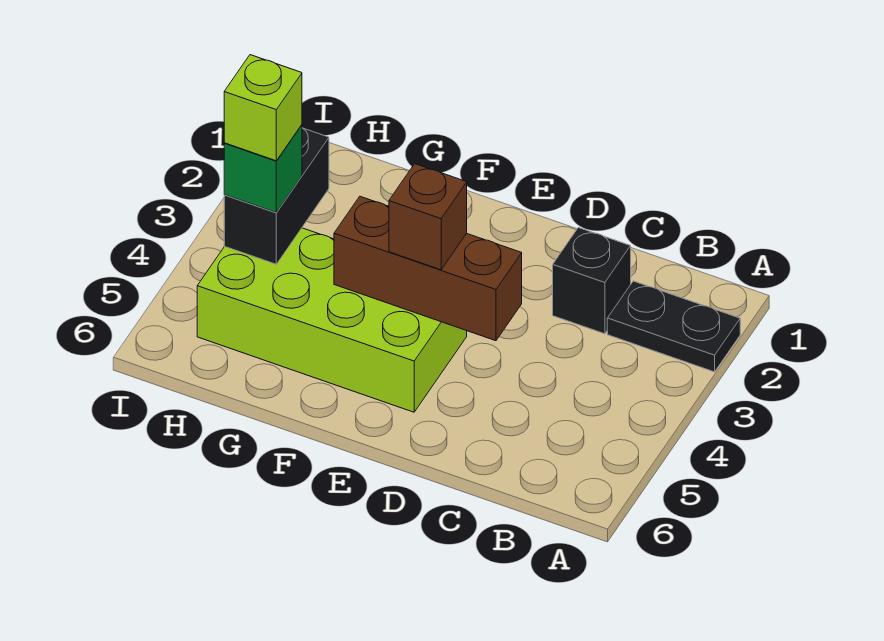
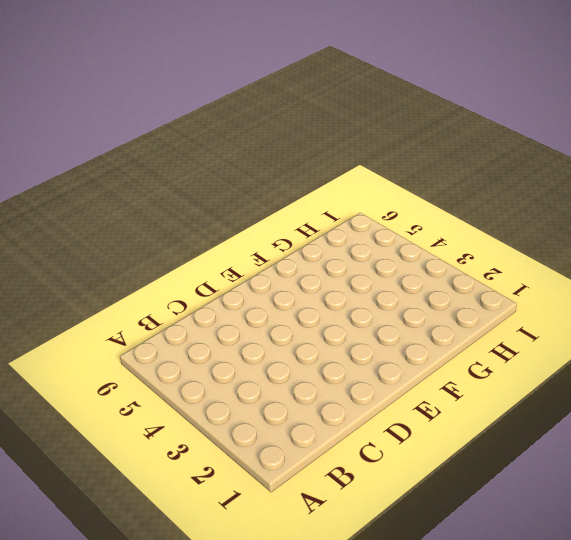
none -> black plate A2:B2 level 1
none -> black brick C2 level 1

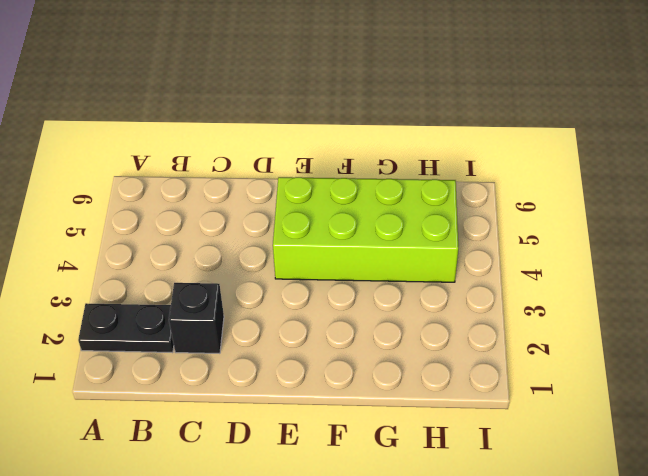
none -> brown brick D4:F4 level 2
none -> black brick H3:H4 level 2

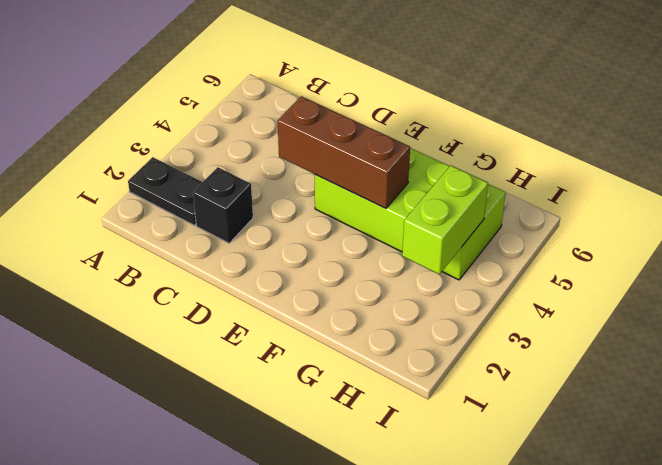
lime brick H3:H4 level 2 -> black brick H3:H4 level 2
none -> brown brick E4 level 3
none -> green brick H4 level 3

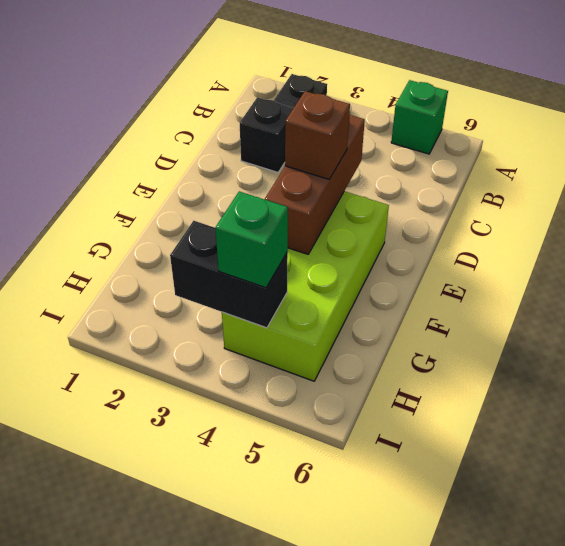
green brick A5 level 1 -> none
none -> lime brick H4 level 4

